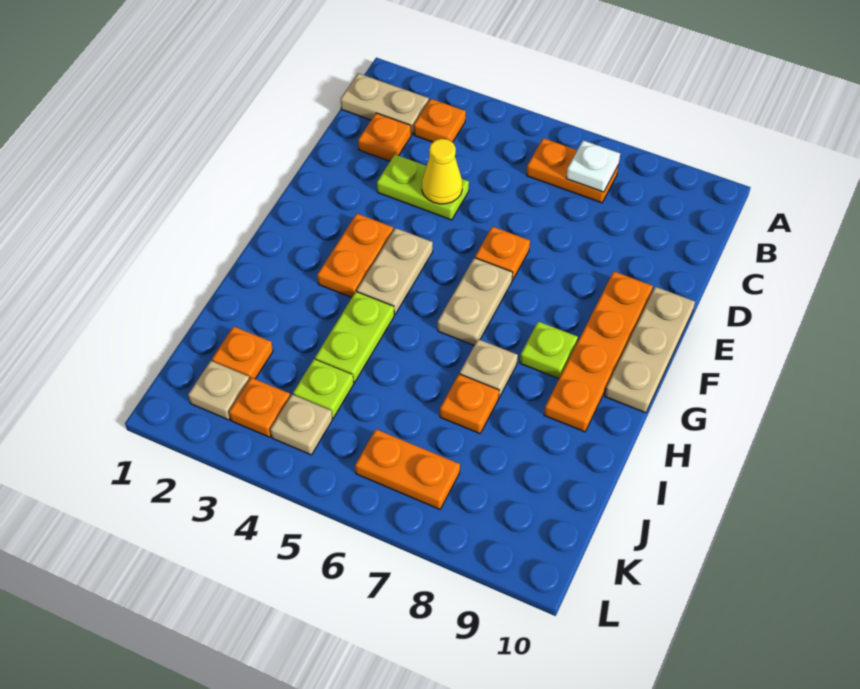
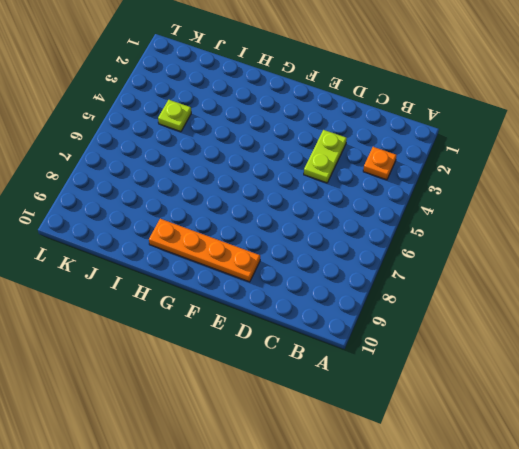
none -> tan plate B1:B2 level 1
none -> orange plate B6:B7 level 1
none -> orange plate C2 level 1

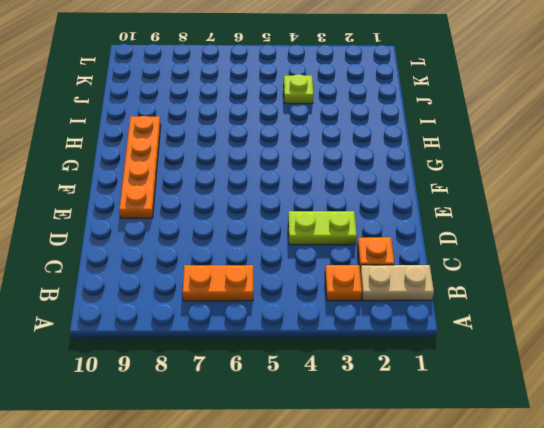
none -> orange plate E6 level 1
none -> tan plate E10:G10 level 1
none -> orange plate F3:G3 level 1

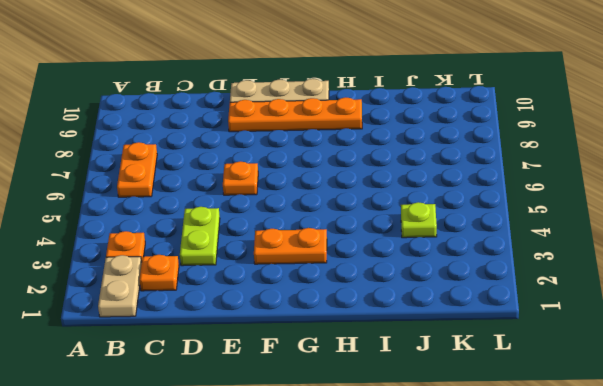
none -> tan plate F4:G4 level 1
none -> tan plate F6:G6 level 1
none -> lime plate G8 level 1

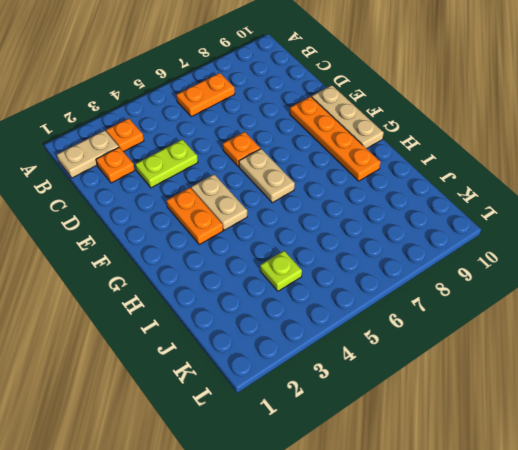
none -> lime plate G8 level 1
none -> lime plate H4:I4 level 1
none -> tan plate H7 level 1

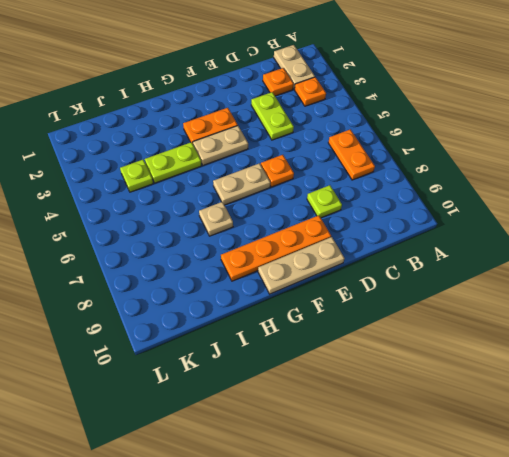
lime plate D8 level 1 -> lime plate G8 level 1
none -> orange plate I7 level 1
none -> orange plate J2 level 1
none -> tan plate K2 level 1

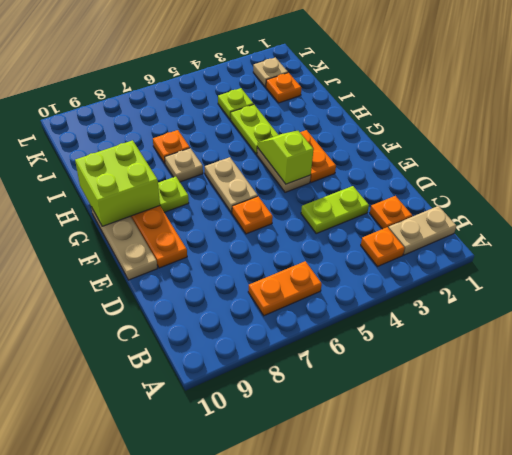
lime slope F4:G4 level 2 top F -> none
lime brick G9:H10 level 2 -> none
none -> orange plate K3 level 1
none -> tan plate K4 level 1
none -> orange plate K6:K7 level 1

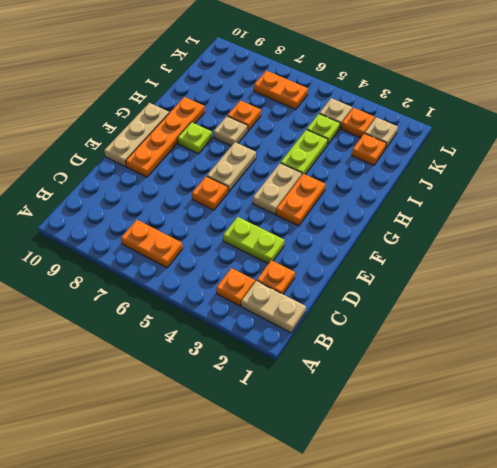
none -> white plate B7 level 2
none -> yellow cone D4 level 2

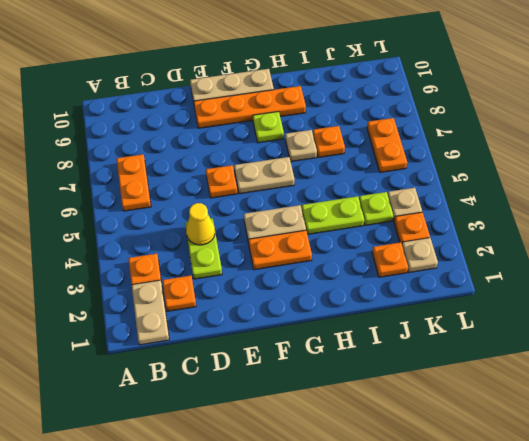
none -> white plate B7 level 2

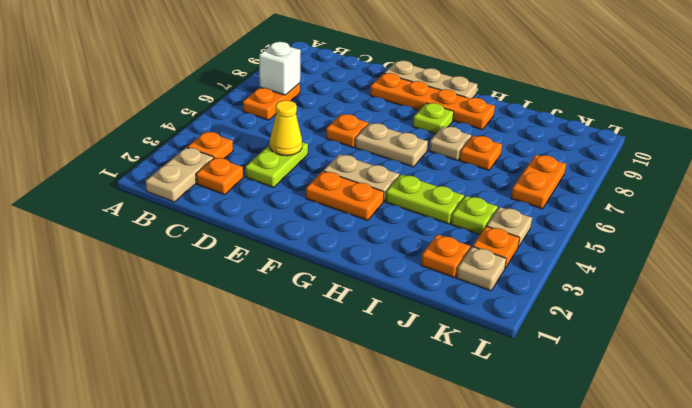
white brick B7 level 2 -> white plate B7 level 2

